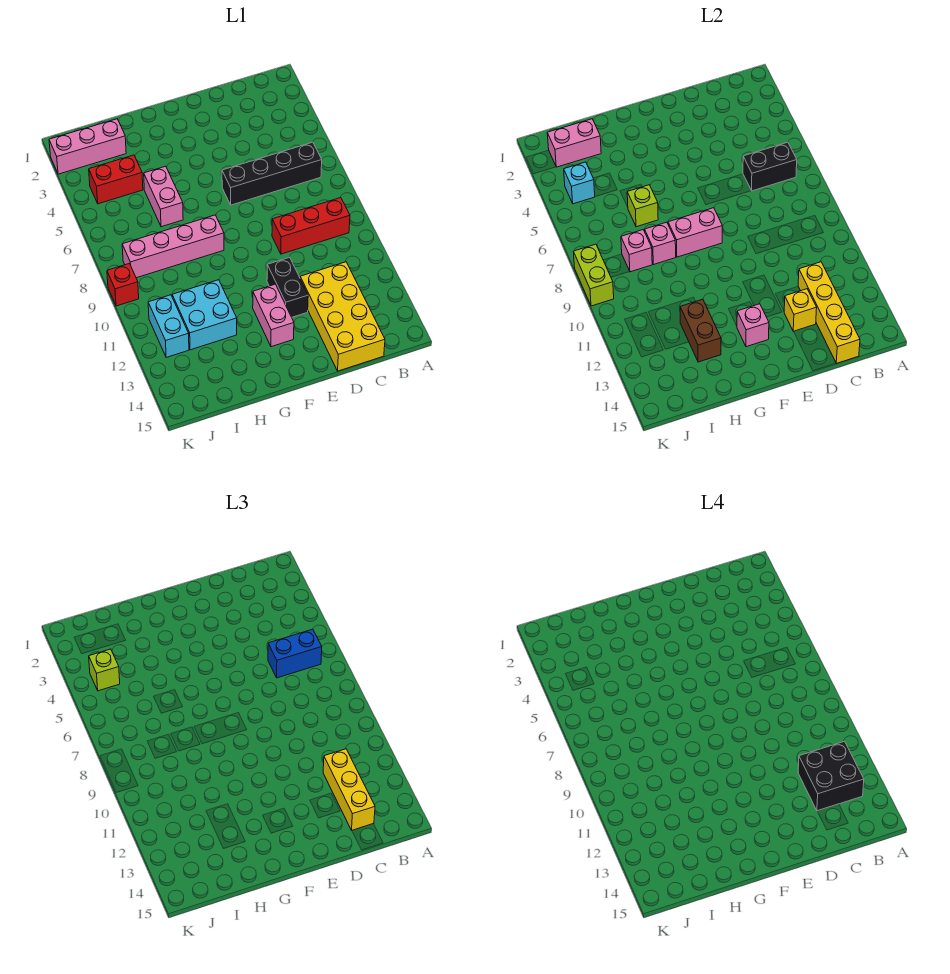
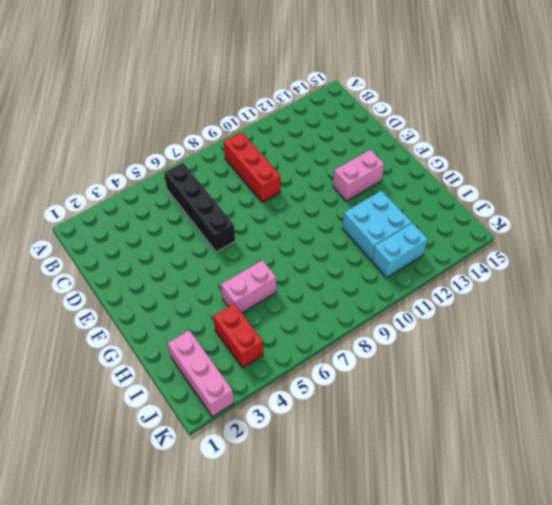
none -> yellow brick C12:D15 level 1
none -> black brick E11:E12 level 1
none -> pink brick G8:J8 level 1

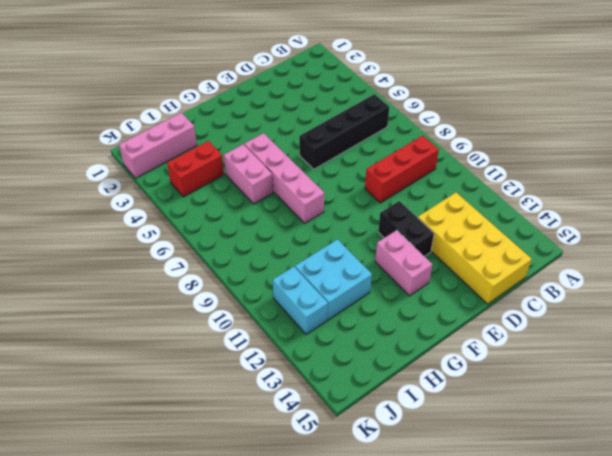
pink brick G5:G8 level 1 -> pink brick G8:J8 level 1
none -> red brick K9 level 1
none -> black brick B6:C6 level 2
none -> yellow brick C12:C15 level 2

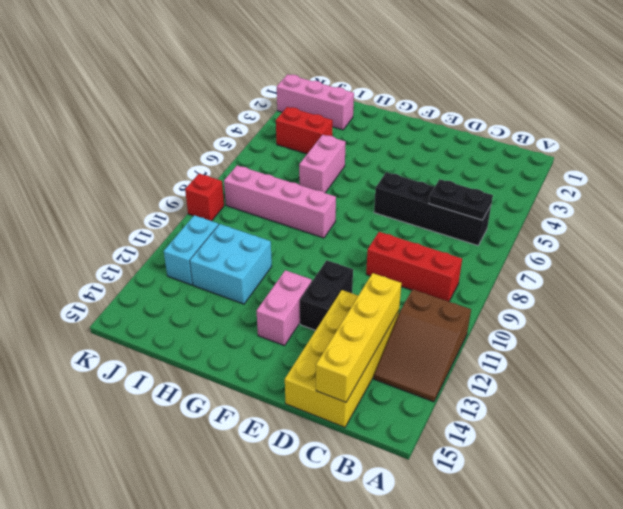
brown slope A11:B13 level 1 top 11 -> none
black plate B6:C6 level 2 -> black brick B6:C6 level 2
none -> yellow brick D13 level 2
none -> pink brick F8:G8 level 2
none -> pink brick F13 level 2

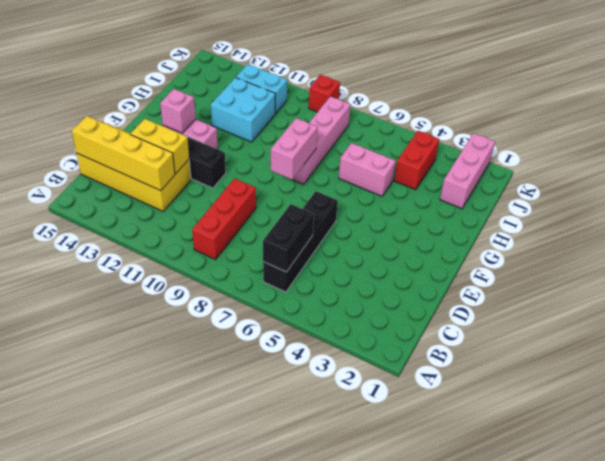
yellow brick D12:D13 level 2 -> yellow brick D13 level 2
none -> lime brick H6 level 2
none -> pink brick H8 level 2
none -> brown brick H12:H13 level 2

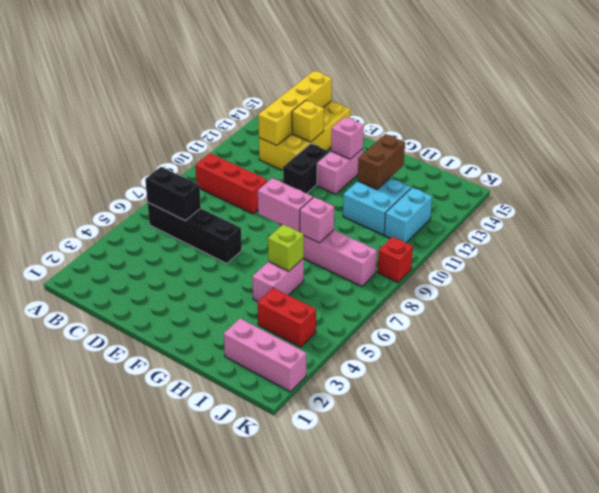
none -> pink brick I2:J2 level 2
none -> pink brick I8 level 2
none -> cyan brick J4 level 2

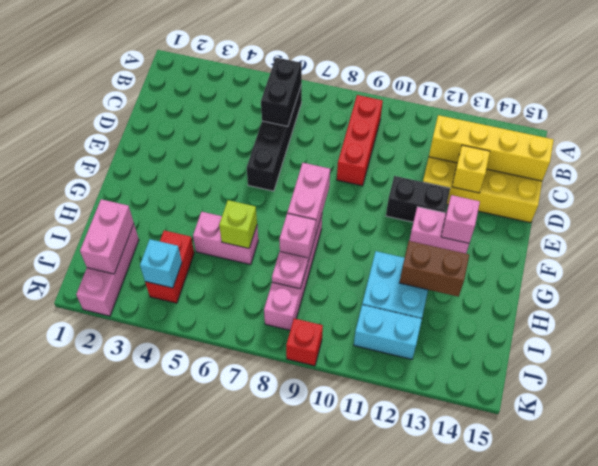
pink plate I8 level 2 -> pink brick I8 level 2
none -> lime brick K8:K9 level 2
none -> blue brick B6:C6 level 3
none -> yellow brick C12:C14 level 3

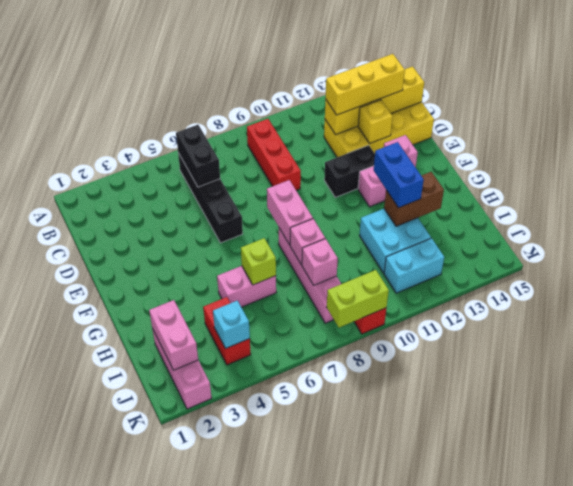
blue brick G12:H12 level 3 -> blue brick B6:C6 level 3
none -> lime brick J4 level 3
none -> black brick B12:C13 level 4

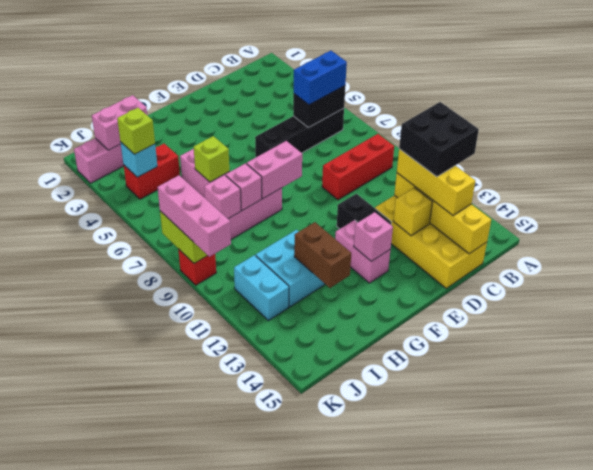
pink brick K8:K10 level 3 -> none

